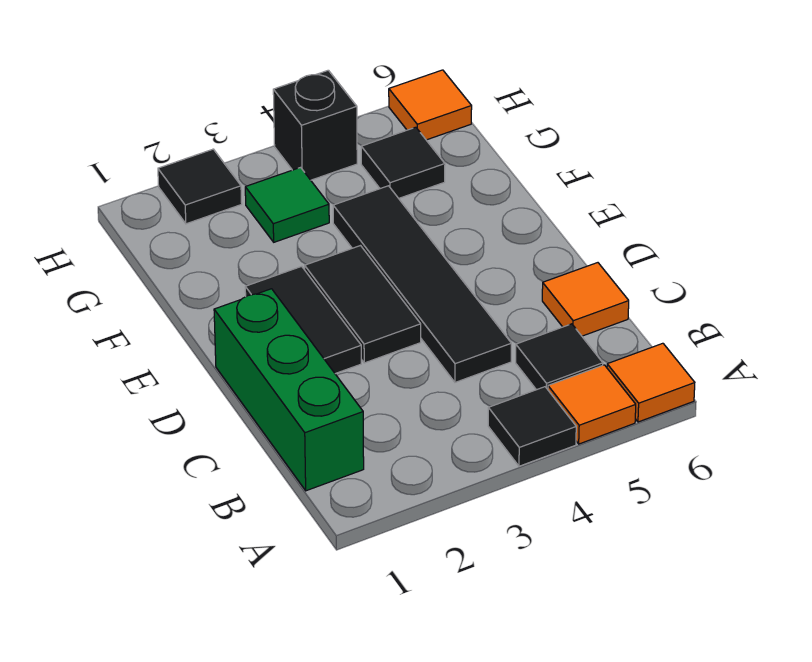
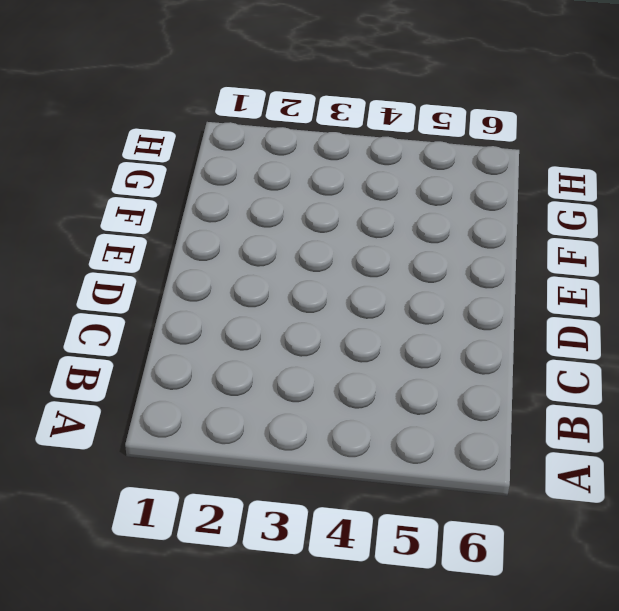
none -> black tile A4 level 1
none -> orange tile A5 level 1
none -> orange tile A6 level 1

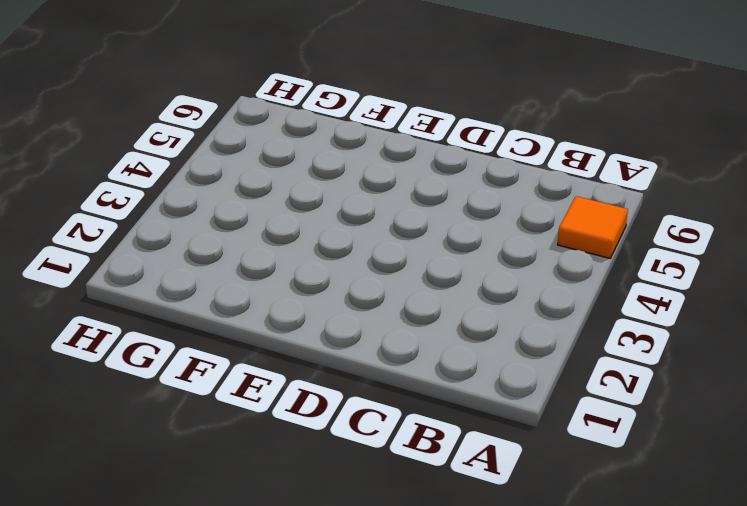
none -> black tile A4 level 1
none -> orange tile A6 level 1
none -> green brick B1:D1 level 1

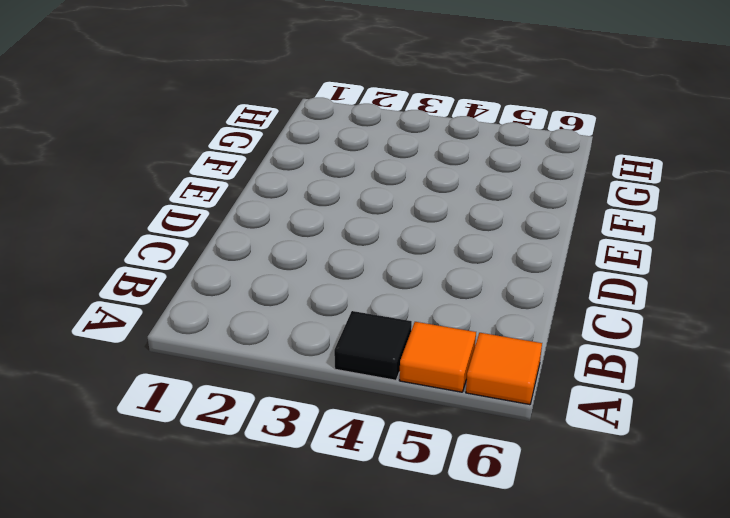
none -> green brick B1:D1 level 1
none -> black tile B5 level 1
none -> black tile C4:F4 level 1

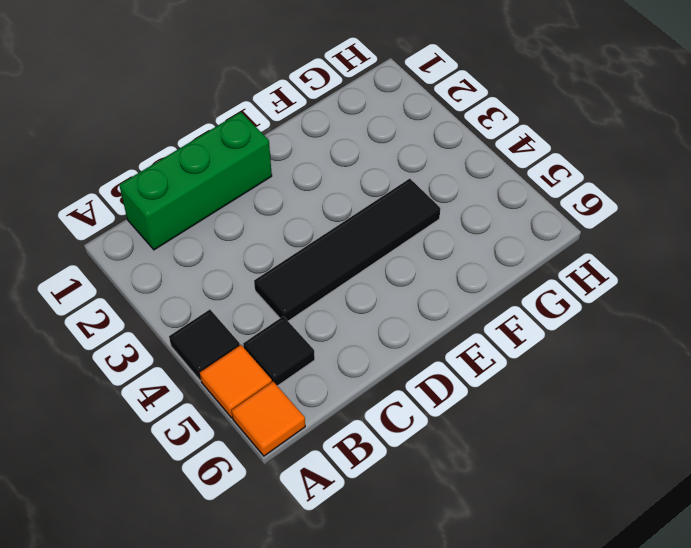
none -> orange tile C6 level 1
none -> black tile D2:E2 level 1
none -> black tile D3:E3 level 1

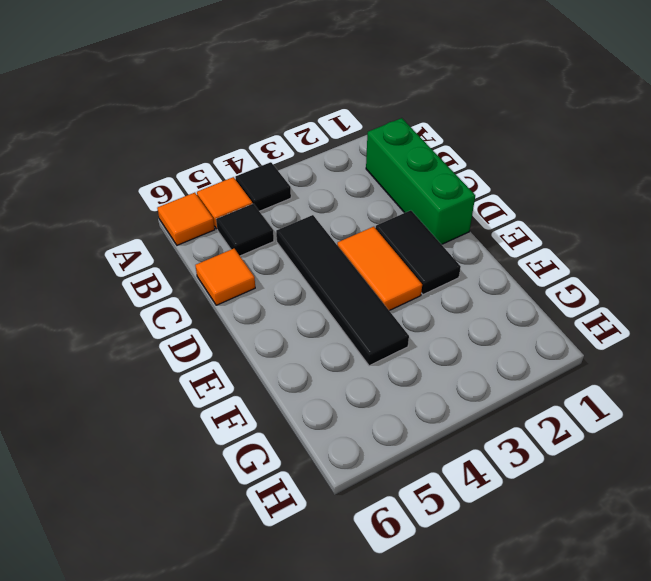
orange tile D3:E3 level 1 -> black tile D3:E3 level 1
none -> green tile G3 level 1
none -> black tile G5 level 1
none -> black tile H2 level 1

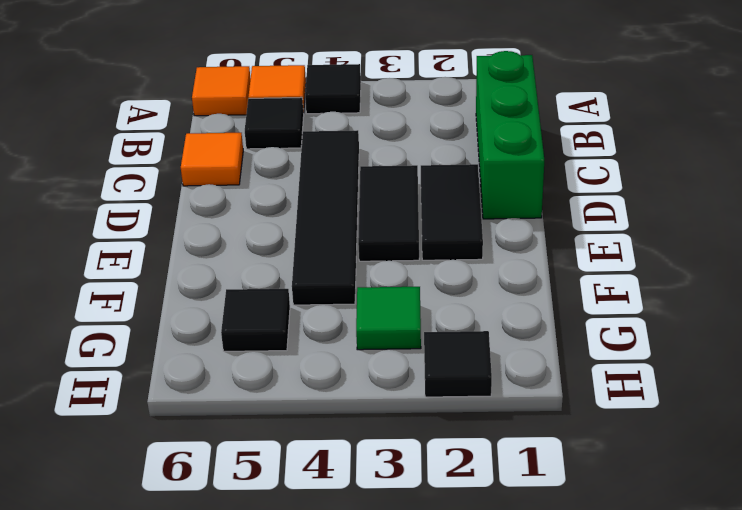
none -> black brick H4 level 1
none -> orange tile H6 level 1

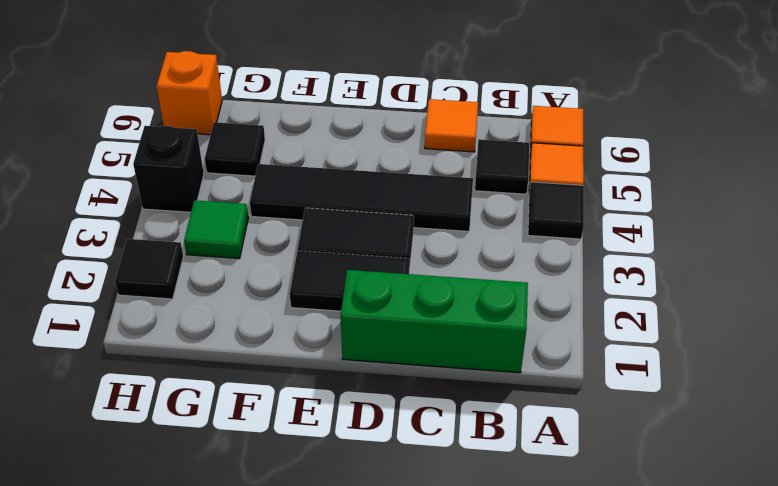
orange brick H6 level 1 -> orange tile H6 level 1

